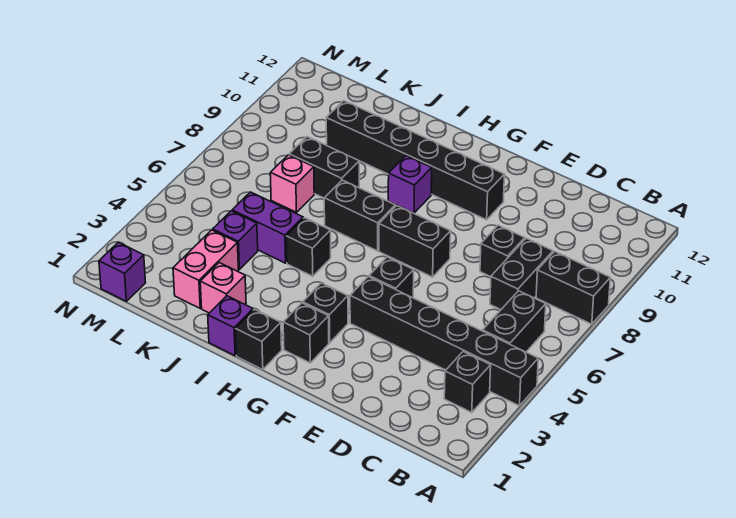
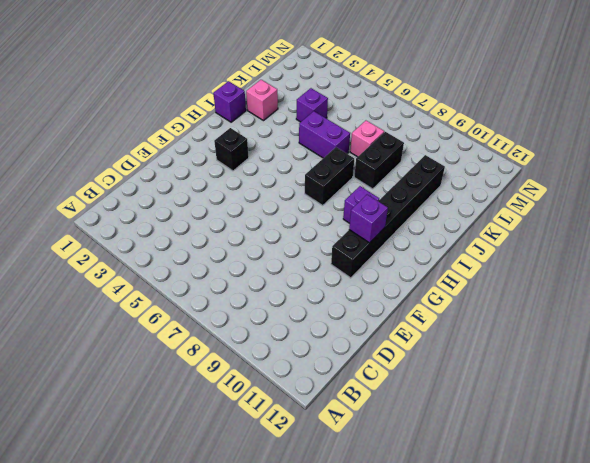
purple brick G10 level 2 -> purple brick M1 level 1
purple brick J5:J6 level 1 -> purple brick J5:K5 level 1
none -> black brick A4:F4 level 1
none -> black brick A8:B8 level 1
none -> black brick B3 level 1

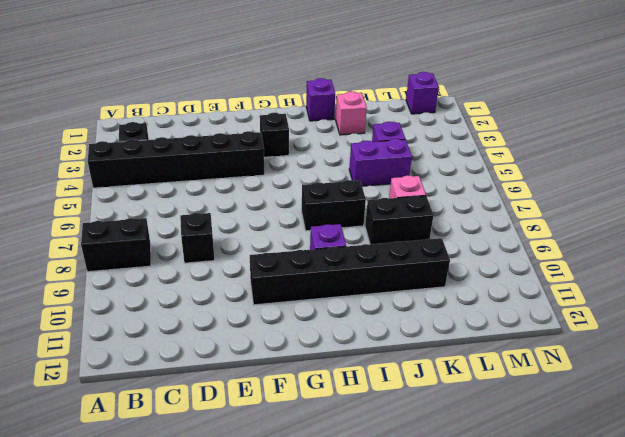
none -> black brick B5:B6 level 1
none -> black brick C7:C8 level 1
none -> black brick F5 level 1

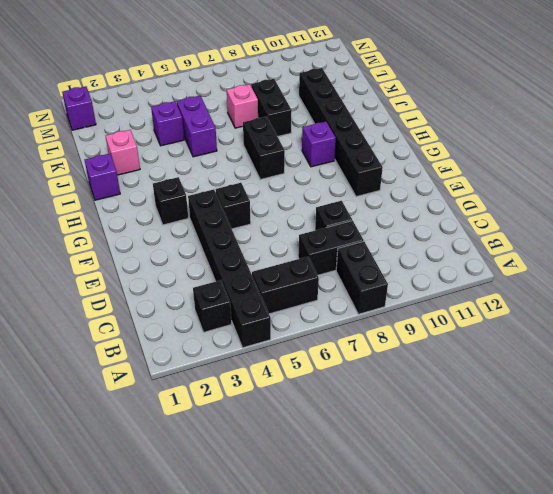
none -> black brick F7:G7 level 1
none -> black brick G2 level 1
none -> black brick H1 level 1

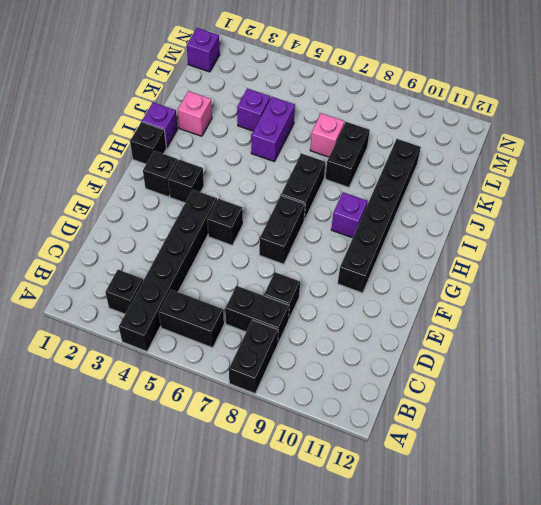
none -> black brick I5 level 1
none -> pink brick K2:K3 level 1

